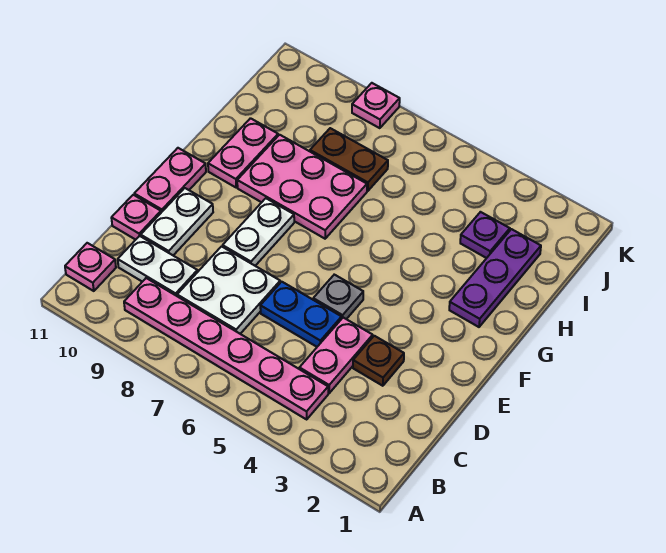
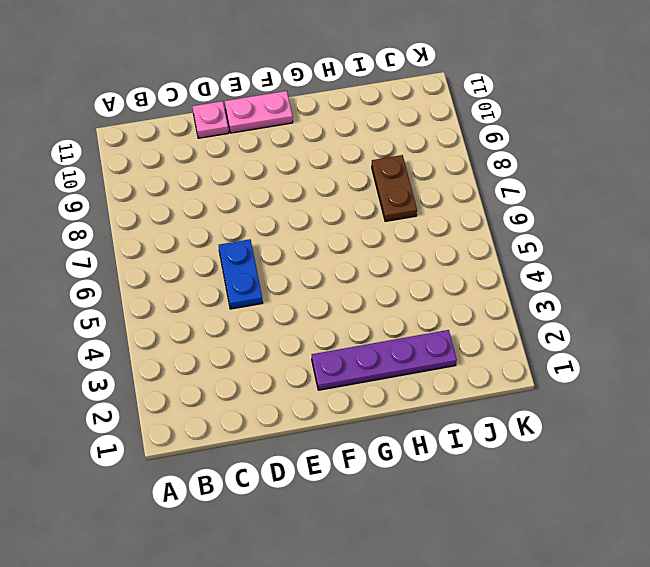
purple plate F2:I2 level 1 -> purple plate G2:I2 level 1
none -> pink plate B4:B9 level 1
none -> pink plate B11 level 1
none -> pink plate C4:D4 level 1

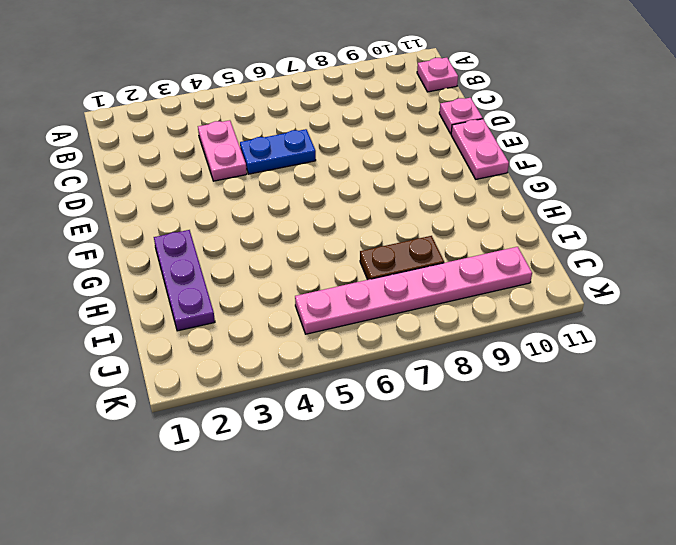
pink plate J5:J10 level 1 -> pink plate B4:B9 level 1
none -> white plate C7:D8 level 1
none -> white plate C9:C10 level 1
none -> brown plate D3 level 1

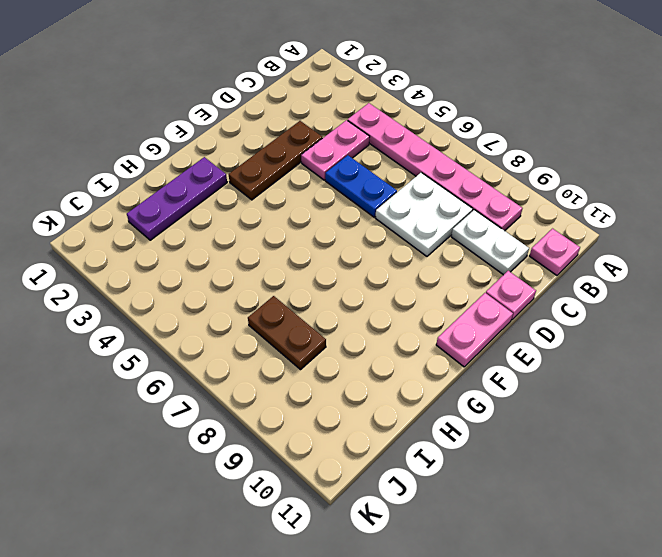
brown plate D3:F3 level 1 -> brown plate D3 level 1
none -> white plate D10:E10 level 1
none -> grey plate E5 level 1
none -> white plate E8:F8 level 1

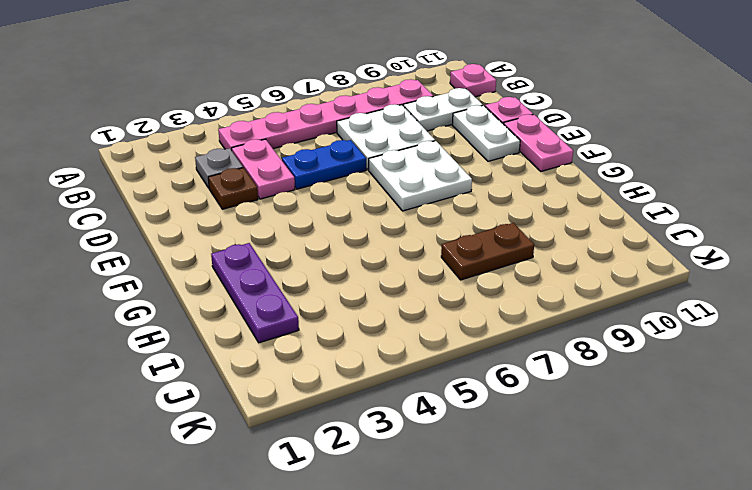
grey plate C3 level 1 -> grey plate E5 level 1
white plate E7:F8 level 1 -> white plate E8:F8 level 1
none -> pink plate G7:H9 level 1
none -> pink plate G10:H10 level 1
none -> purple plate I3 level 1

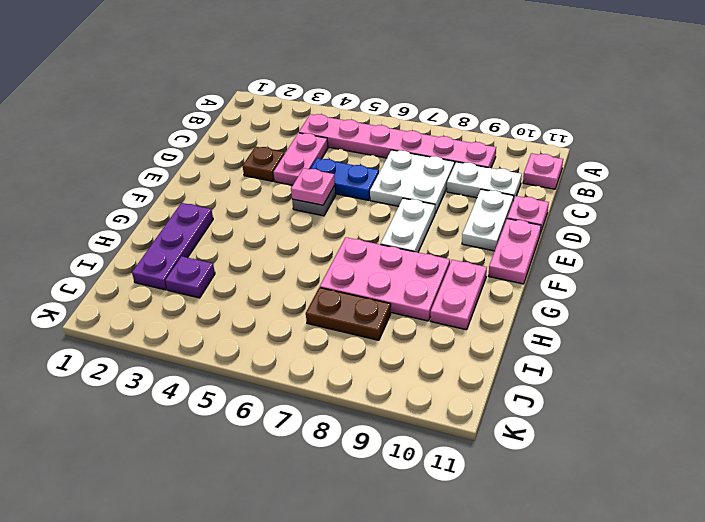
pink plate E5 level 2 -> pink plate K8 level 1

